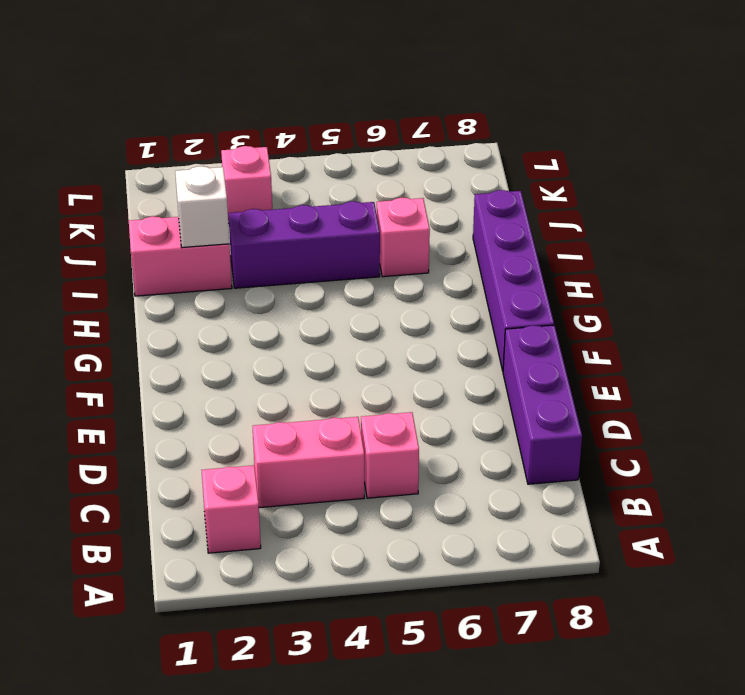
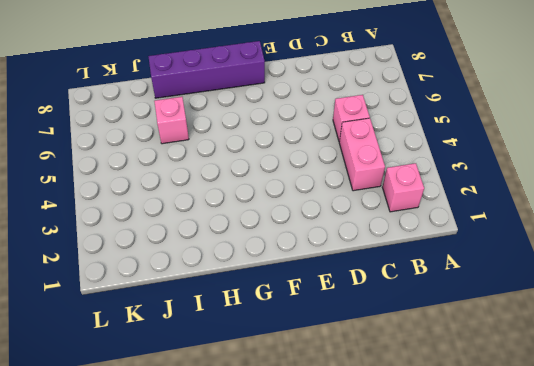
none -> purple brick C8:E8 level 1
none -> pink brick I1:I2 level 1

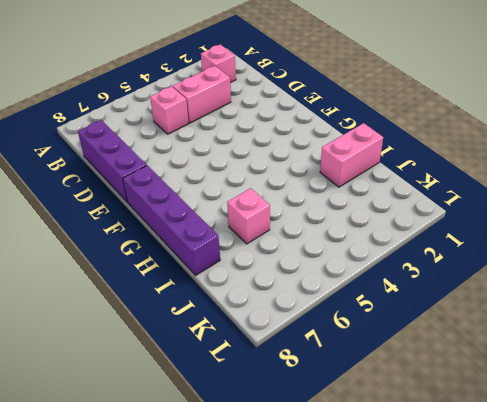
none -> purple brick I3:I5 level 1
none -> pink brick K3 level 1

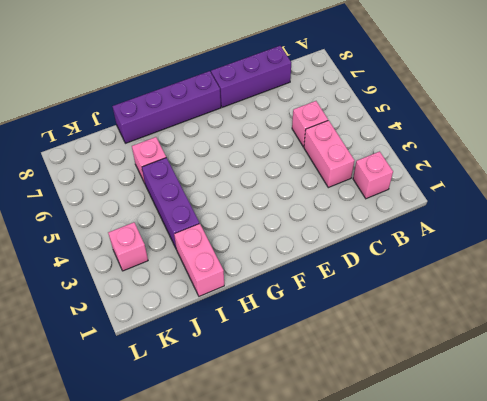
none -> white brick I2 level 2

